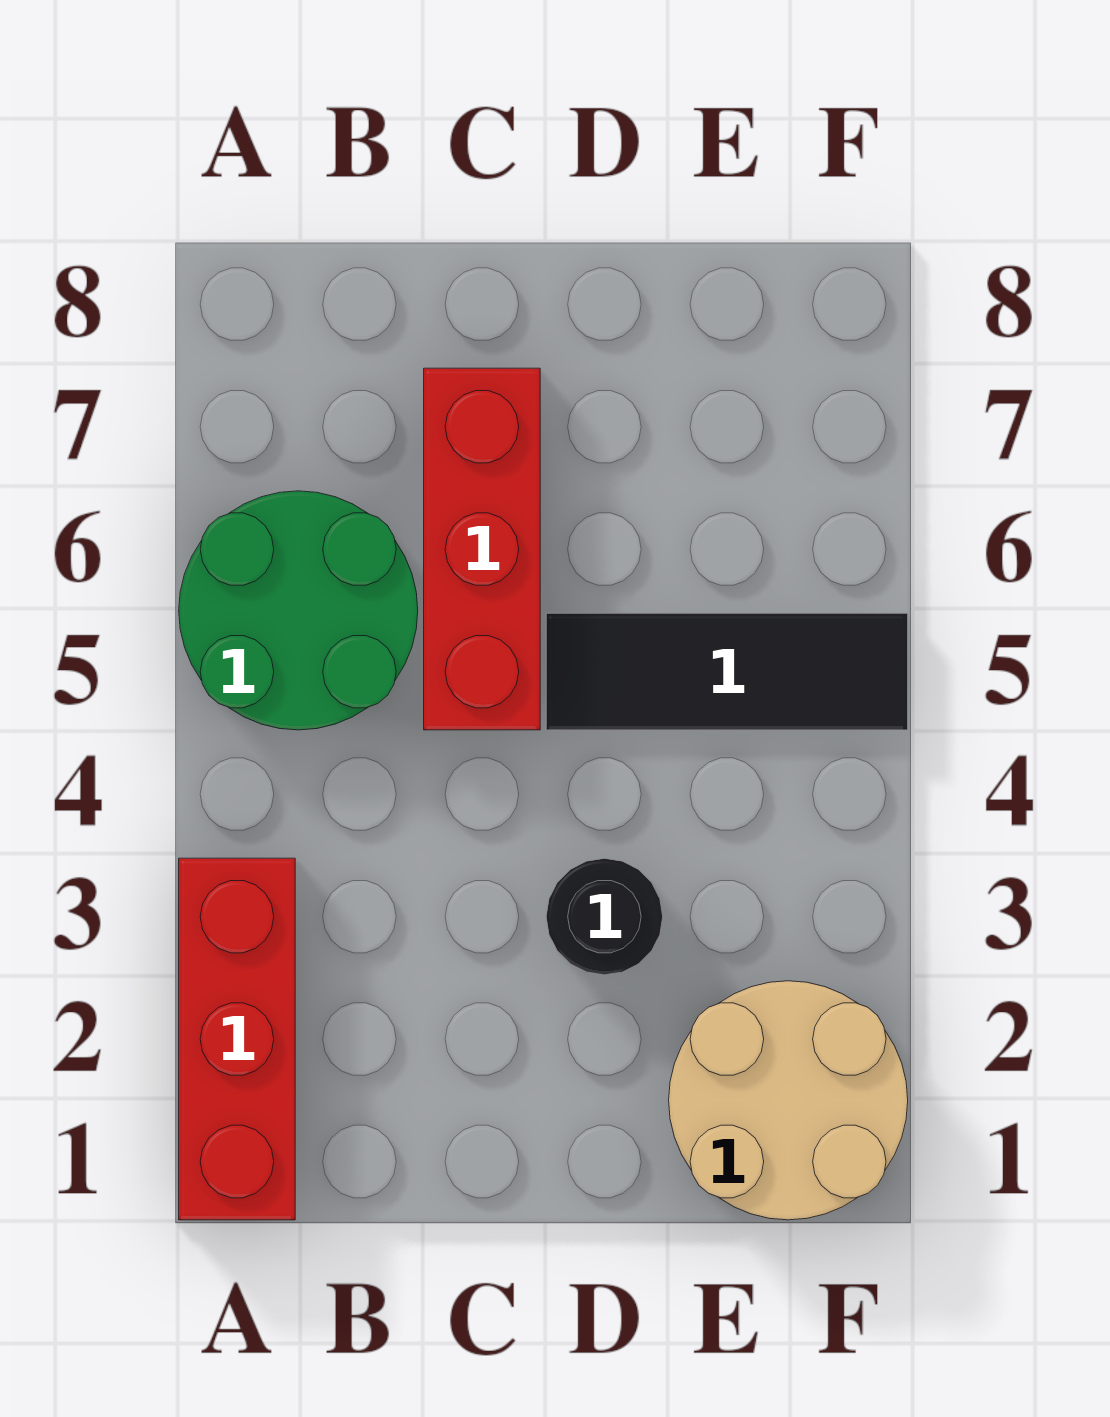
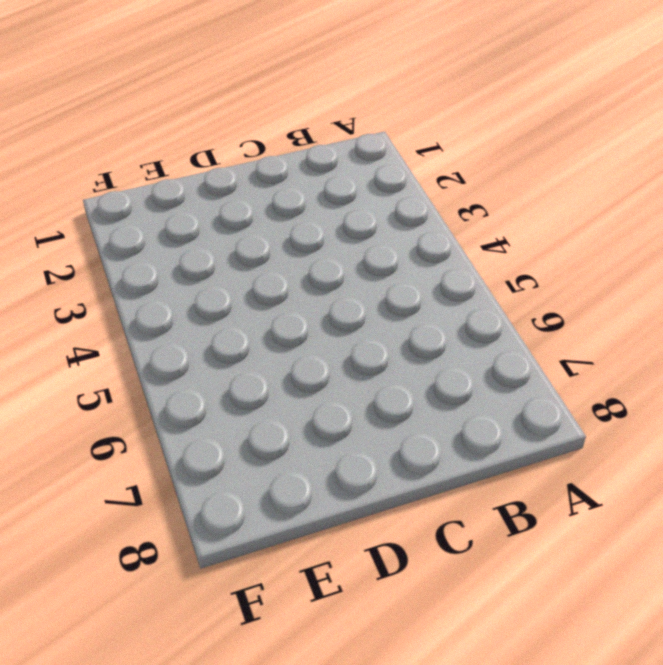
none -> red brick A1:A3 level 1
none -> green round brick A5:B6 level 1

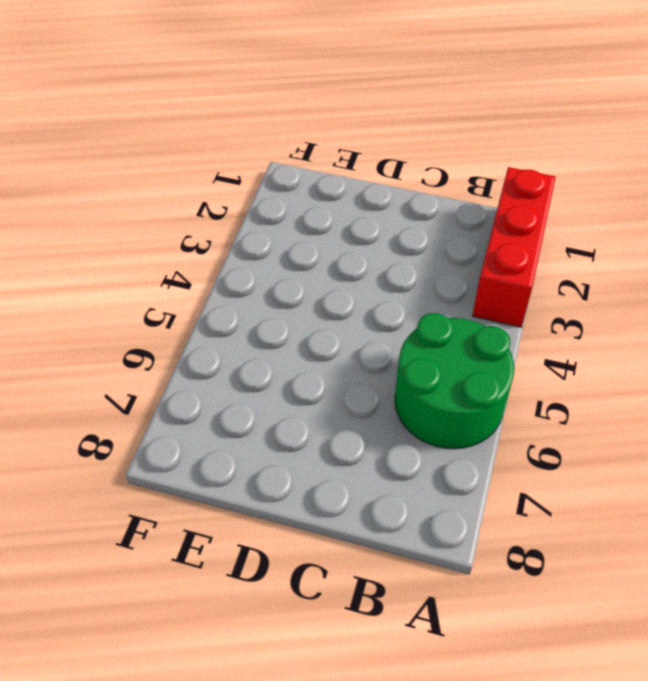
none -> red brick C5:C7 level 1
none -> black round brick D3 level 1

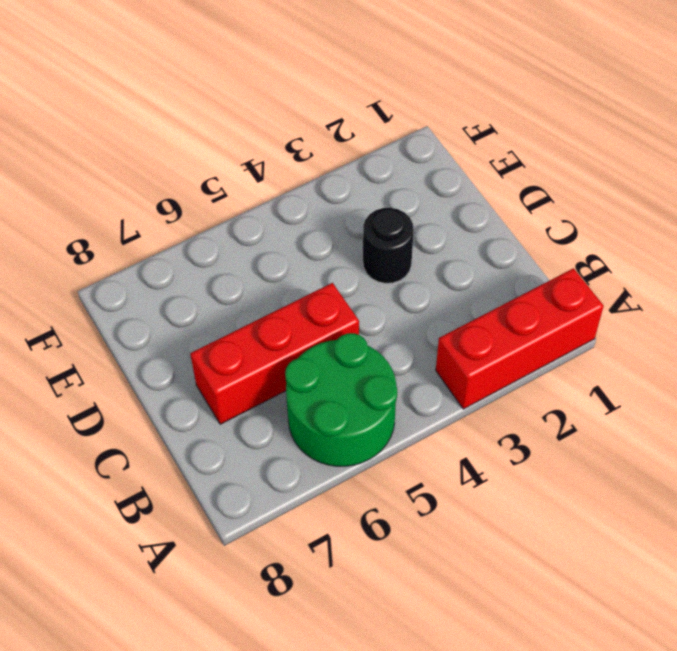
none -> black tile D5:F5 level 1
none -> tan round brick E1:F2 level 1

